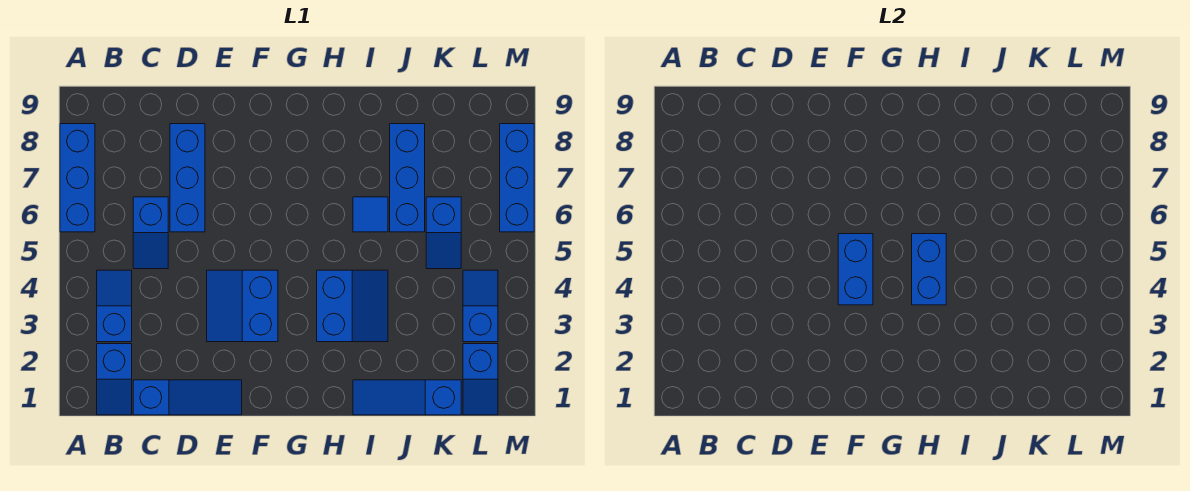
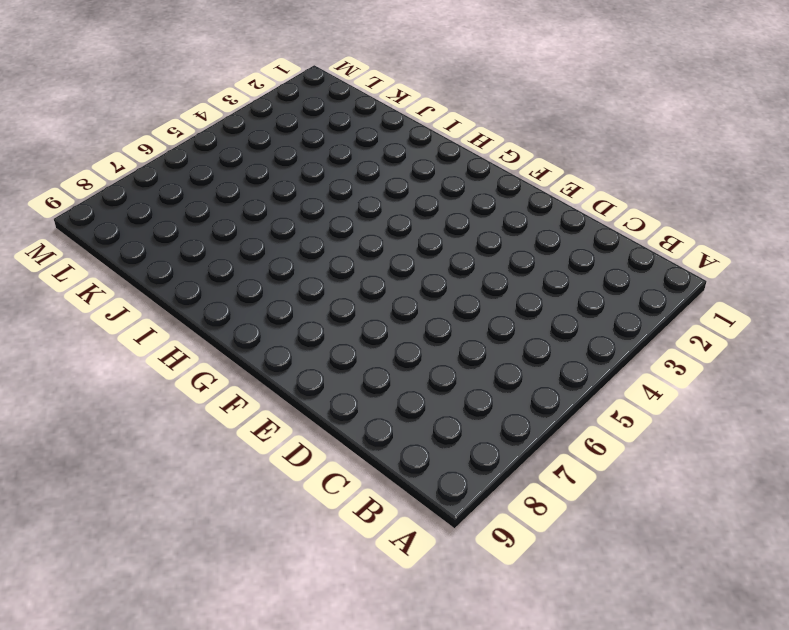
none -> blue brick A6:A8 level 1
none -> blue slope B1:B2 level 1 top 2
none -> blue slope B3:B4 level 1 top 3

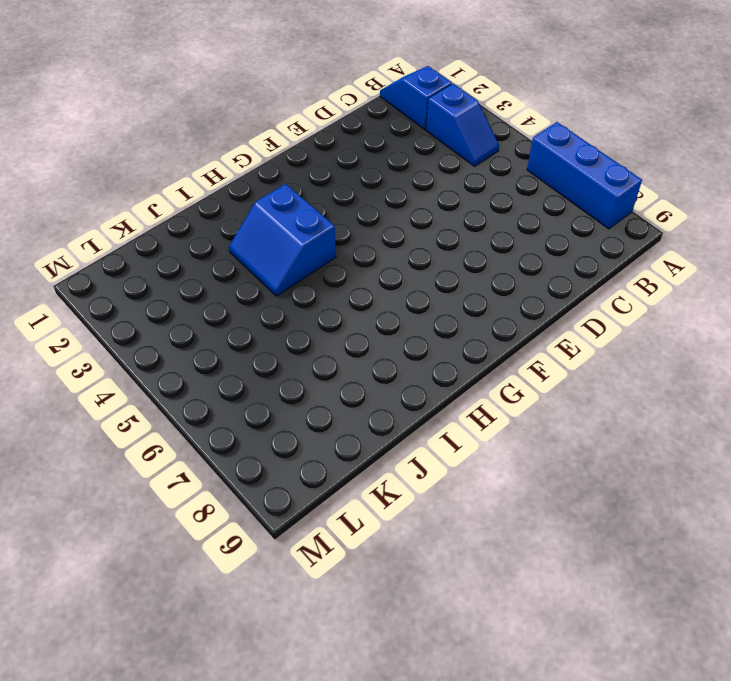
none -> blue slope C1:E1 level 1 top C
none -> blue slope C5:C6 level 1 top 6
none -> blue brick D6:D8 level 1

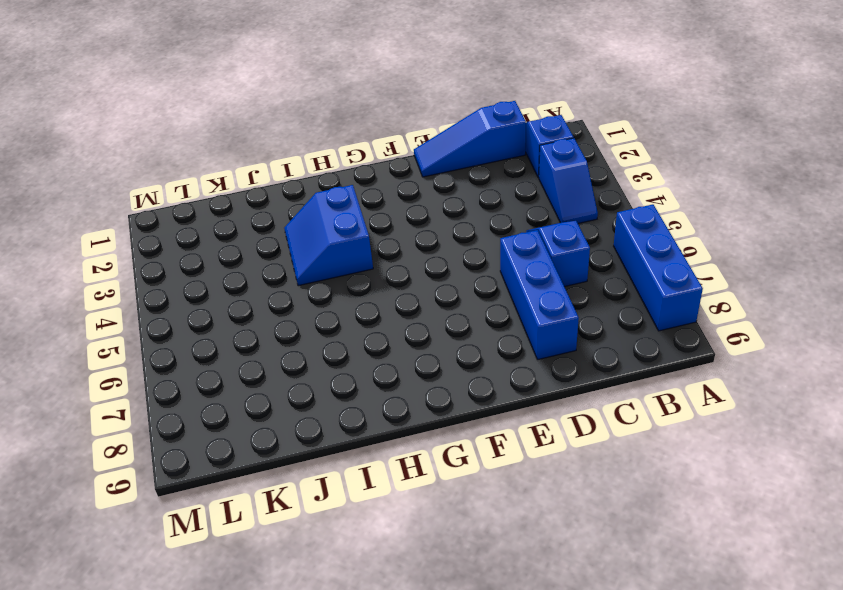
none -> blue slope E3:F4 level 1 top F
none -> blue slope I1:K1 level 1 top K
none -> blue tile I6 level 1

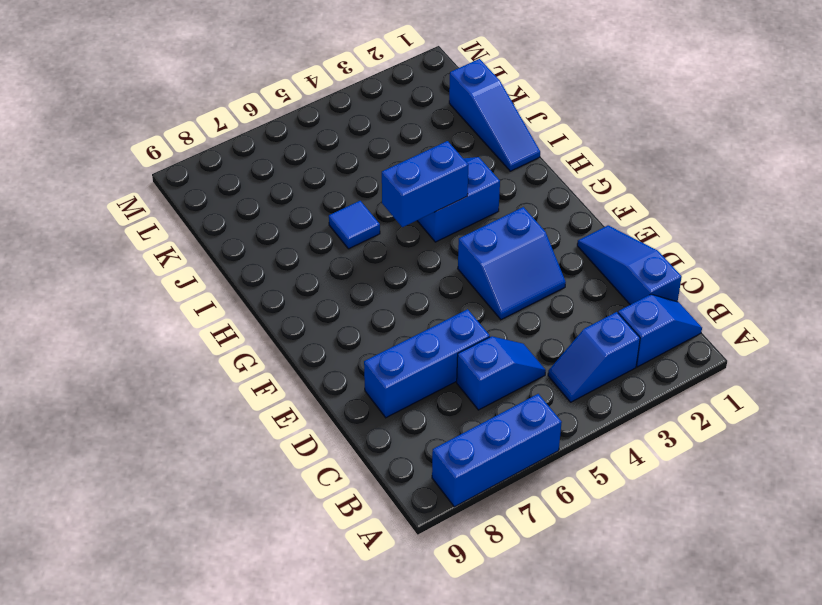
none -> blue brick J6:J8 level 1
none -> blue slope K5:K6 level 1 top 6
none -> blue slope L1:L2 level 1 top 2

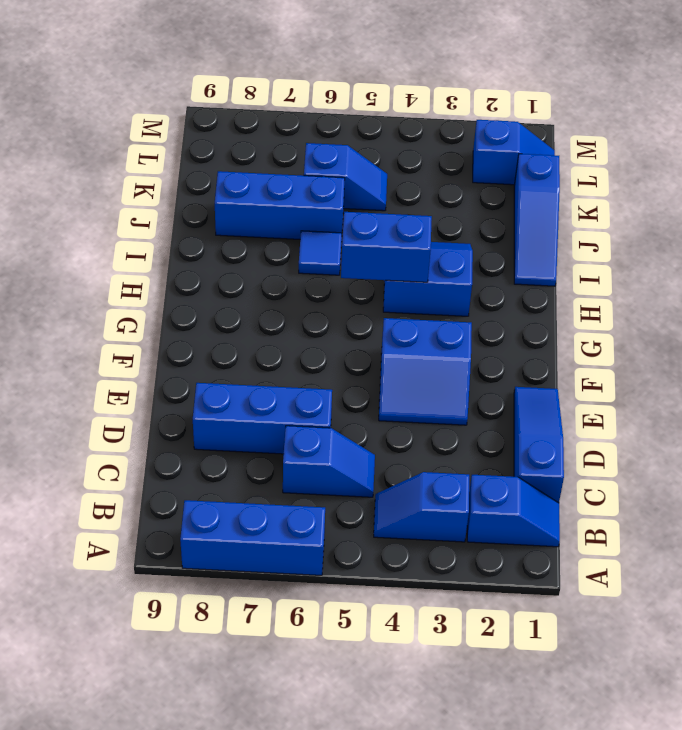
none -> blue slope L3:L4 level 1 top 3
none -> blue brick M6:M8 level 1
none -> blue brick F4:F5 level 2

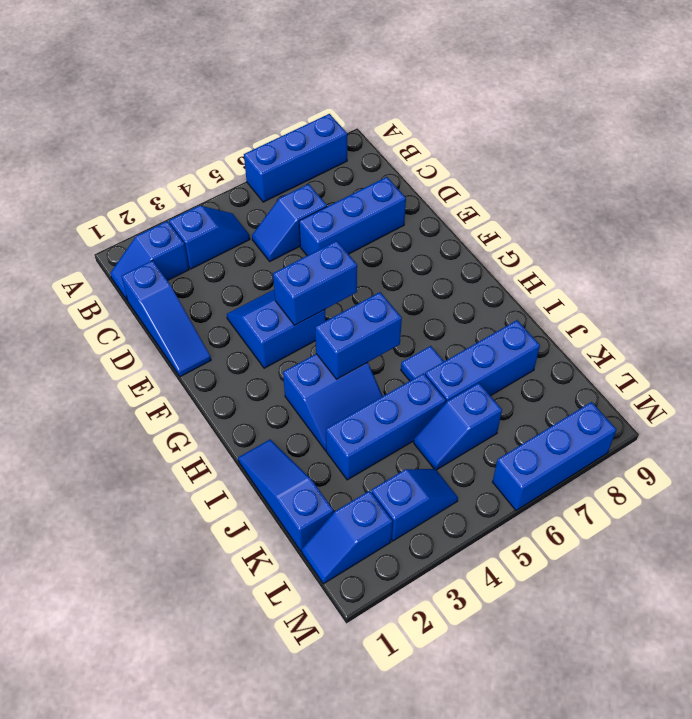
blue brick J3:J5 level 1 -> none

